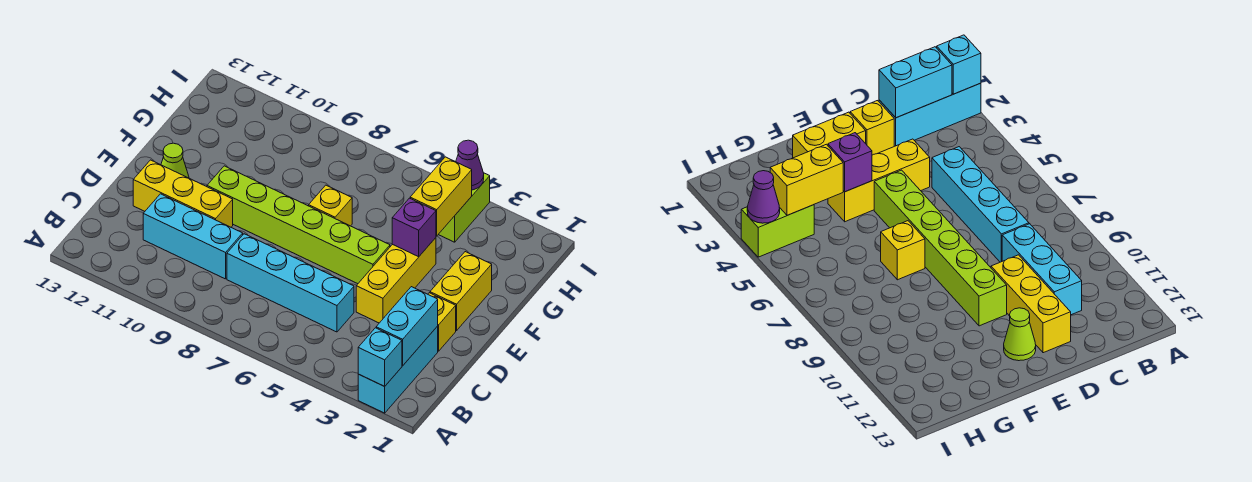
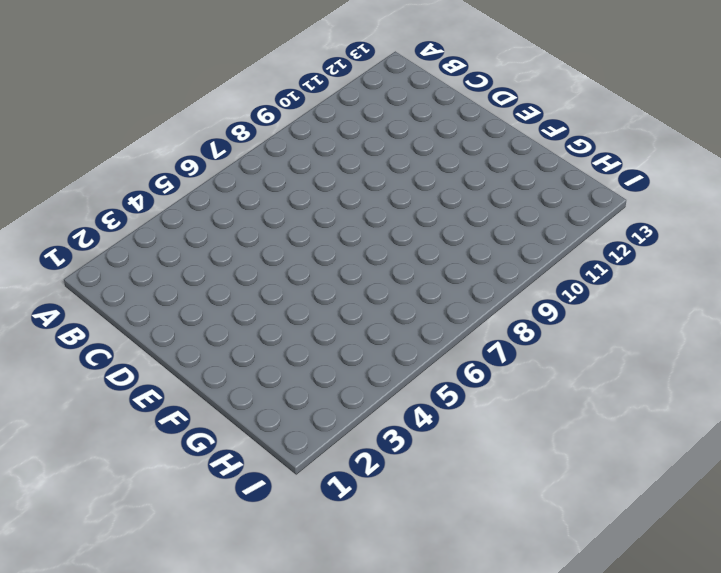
none -> cyan brick A2:C2 level 1
none -> cyan brick C5:C8 level 1
none -> cyan brick C9:C11 level 1

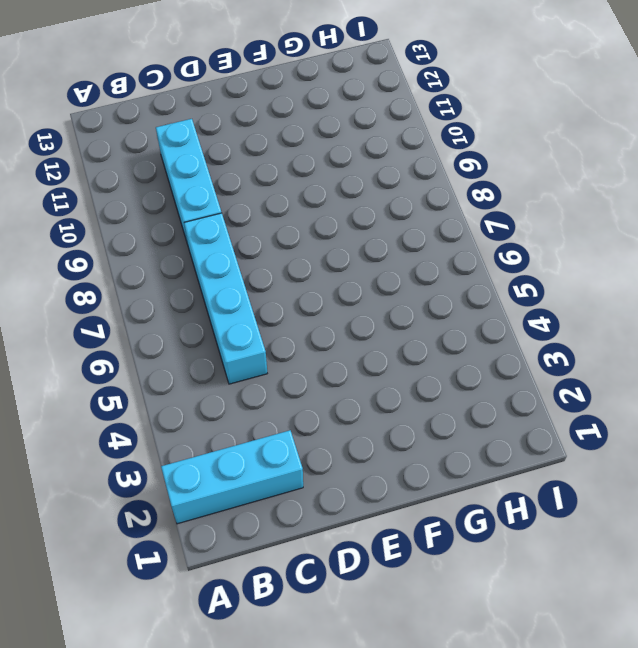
none -> yellow brick D2 level 1
none -> yellow brick D4:F4 level 1
none -> yellow brick D10:D12 level 1

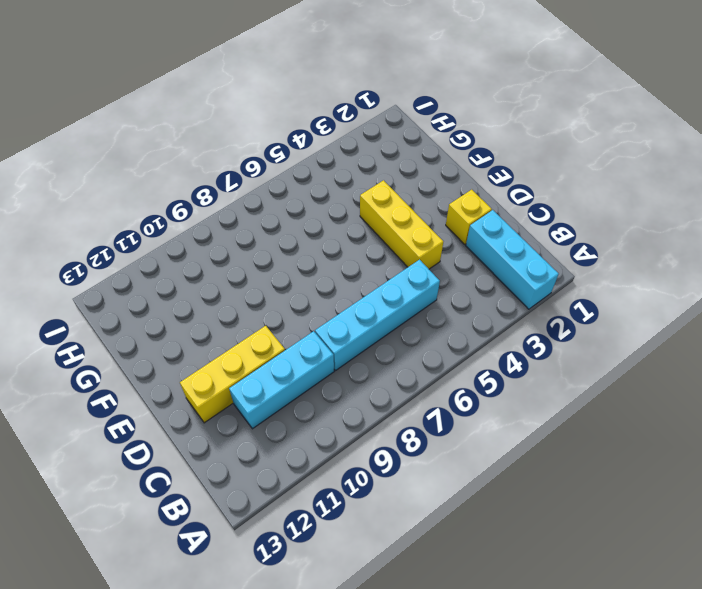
none -> yellow brick E2:F2 level 1
none -> lime brick E5:E10 level 1
none -> lime cone E12 level 1

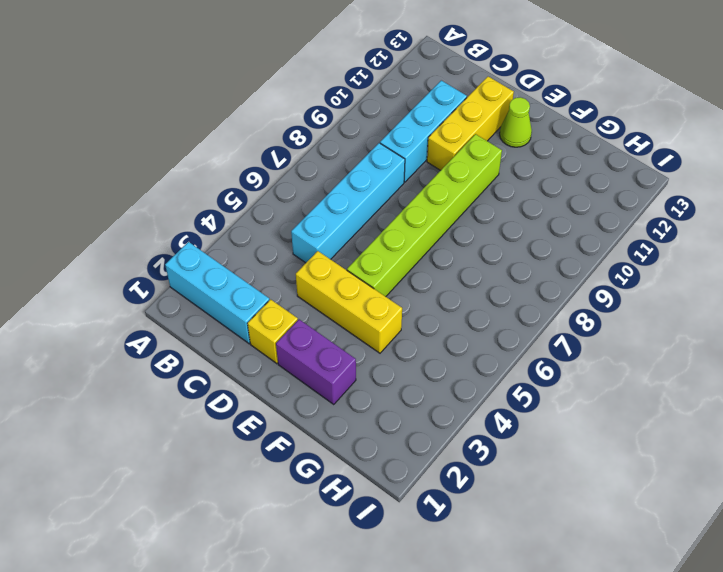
purple brick E2:F2 level 1 -> yellow brick E2:F2 level 1
none -> yellow brick F7 level 1
none -> lime brick H4:I4 level 1
none -> cyan brick A2 level 2

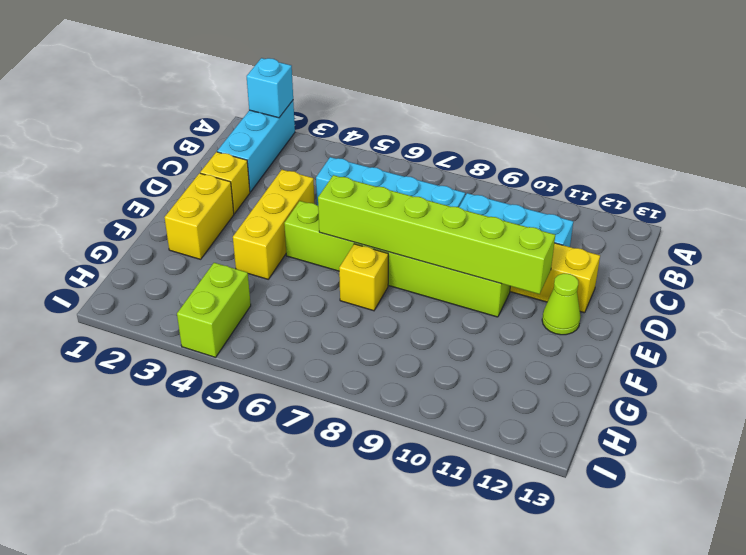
lime brick E6:E11 level 2 -> none
none -> cyan brick B2:C2 level 2
none -> purple brick F4 level 2
none -> yellow brick G4:H4 level 2

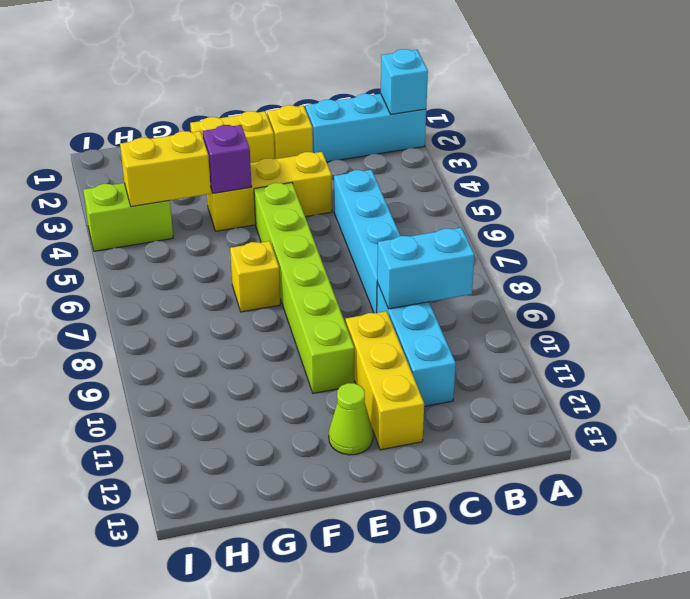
cyan brick B9:C9 level 2 -> cyan brick B2:C2 level 2
none -> purple cone I4 level 2

